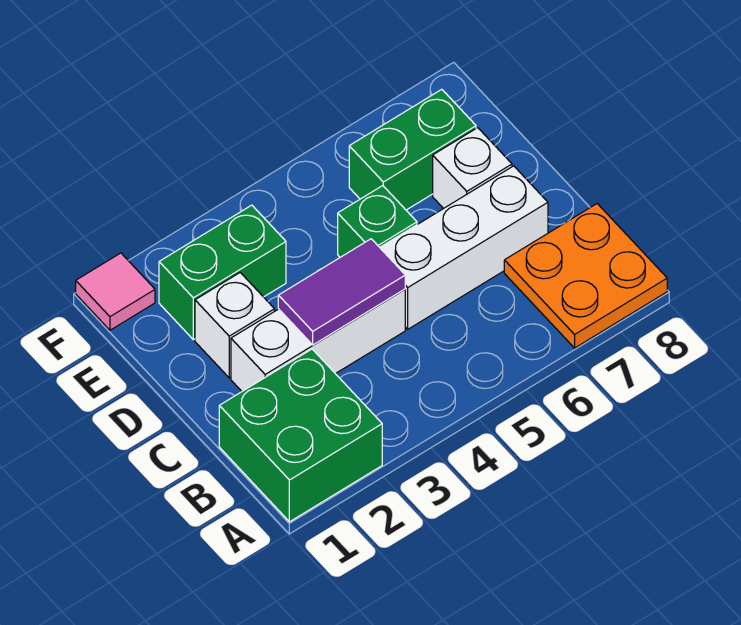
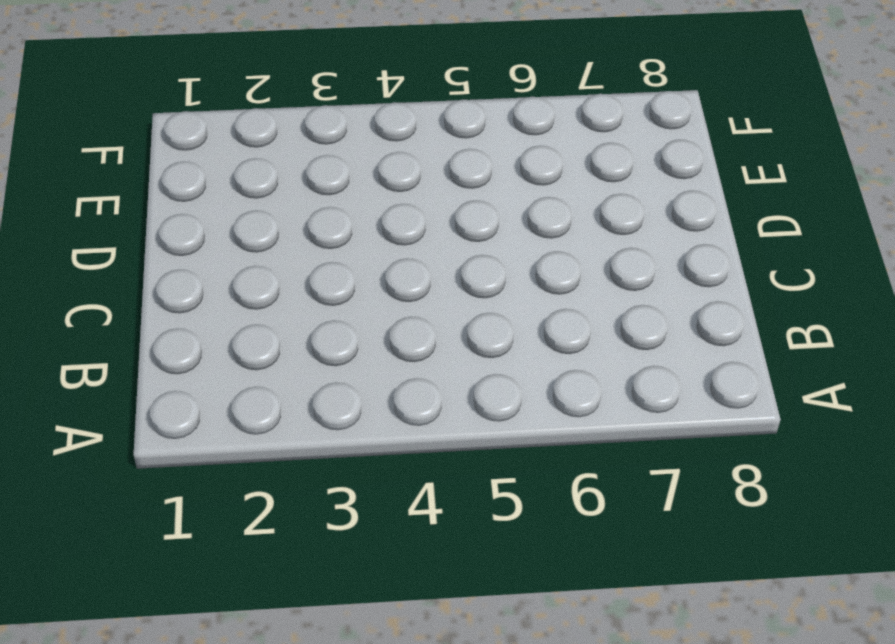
none -> green brick A1:B2 level 1
none -> orange plate A7:B8 level 1

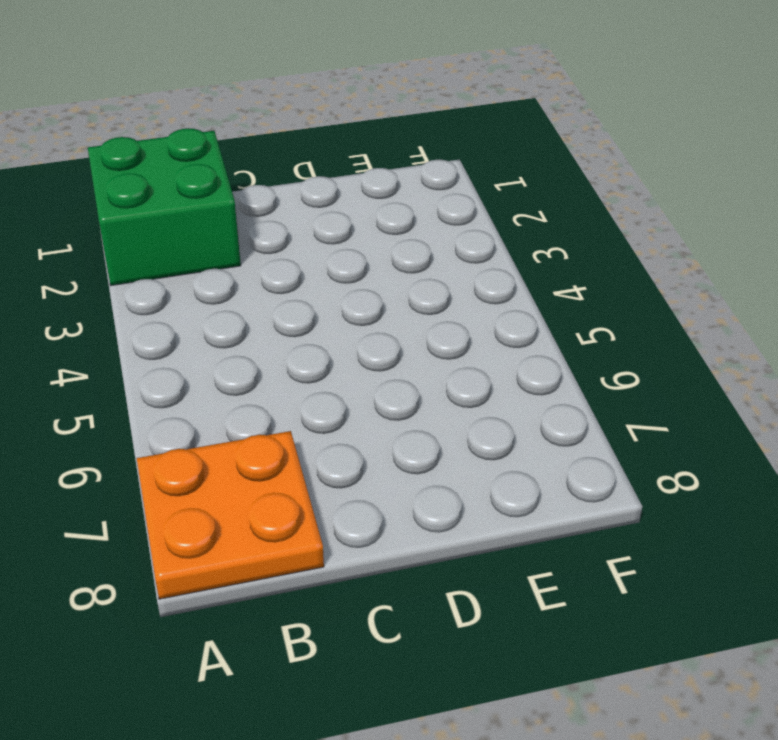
none -> white brick C2:C4 level 1
none -> white brick C5:C7 level 1

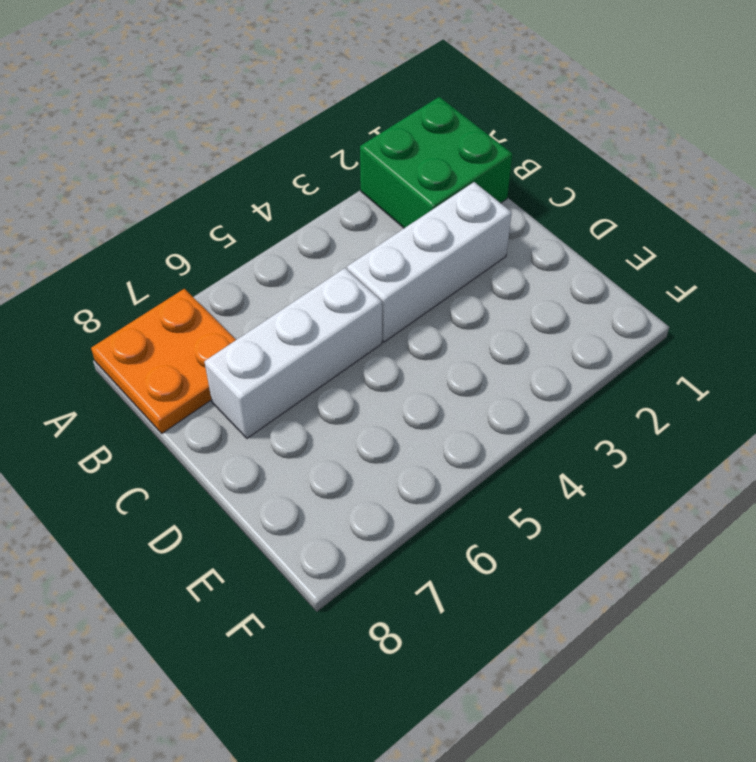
none -> white brick D2 level 1
none -> green brick D5 level 1

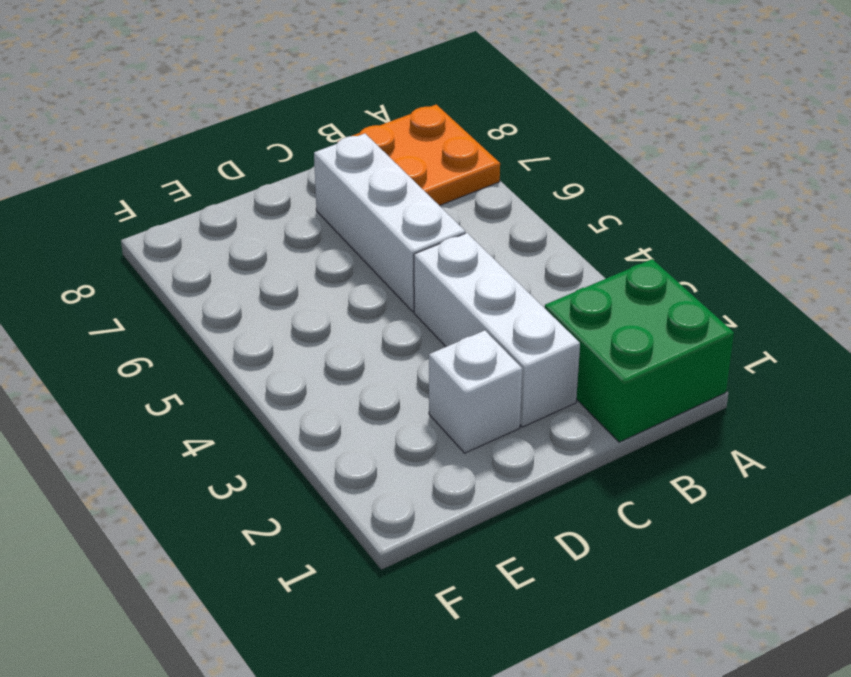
none -> green brick D5 level 1
none -> white brick D7 level 1

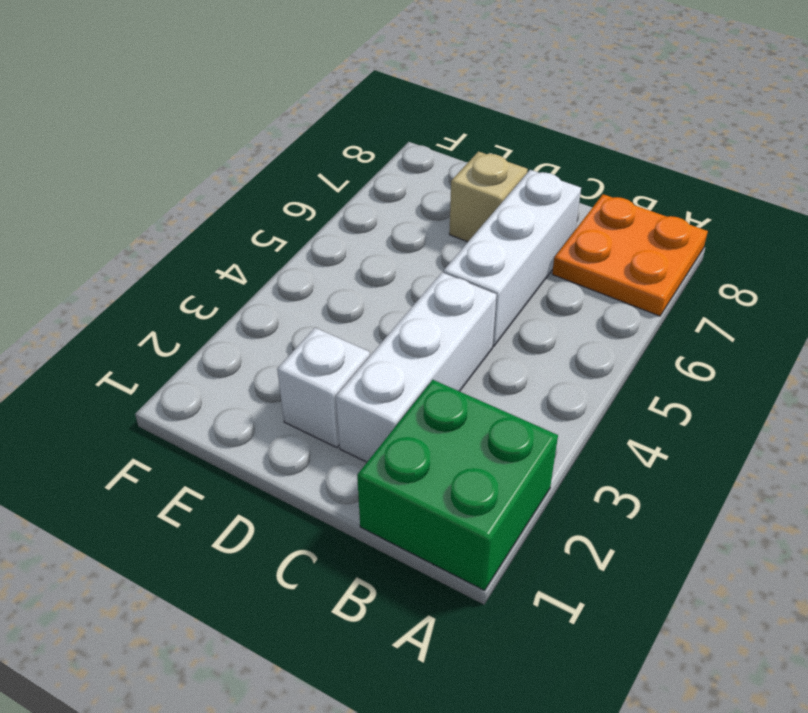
tan brick D7 level 1 -> white brick D7 level 1
none -> green brick D5 level 1
none -> green brick E2:E3 level 1

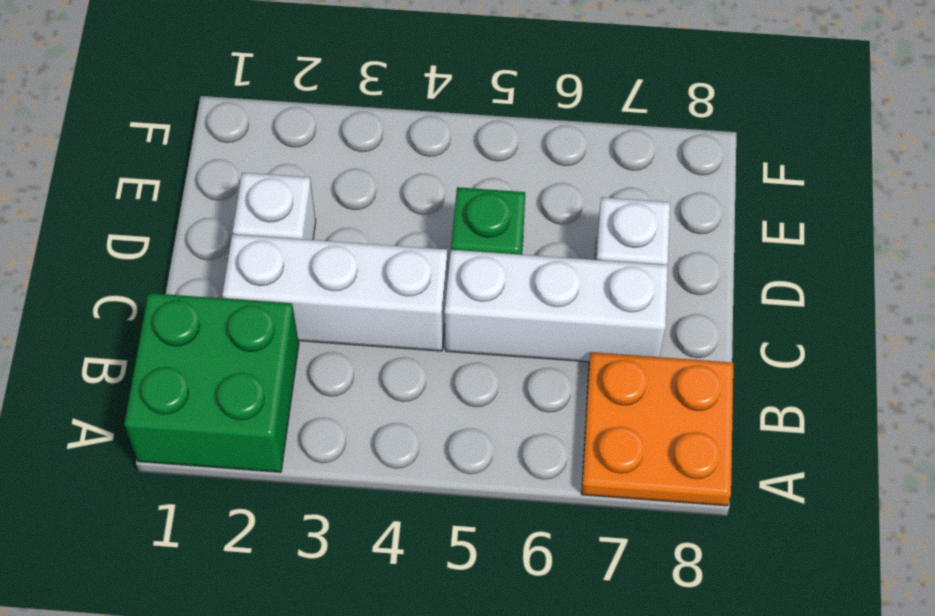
none -> green brick E2:E3 level 1
none -> green brick E6:E7 level 1

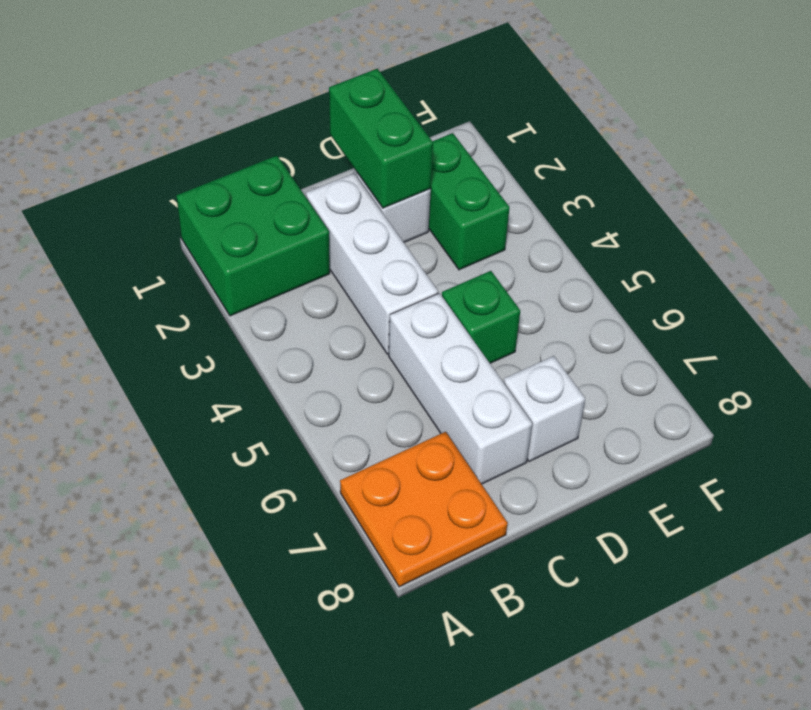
green brick D1:D2 level 2 -> green brick E6:E7 level 1
none -> pink tile F1 level 1
none -> purple tile C3:C4 level 2

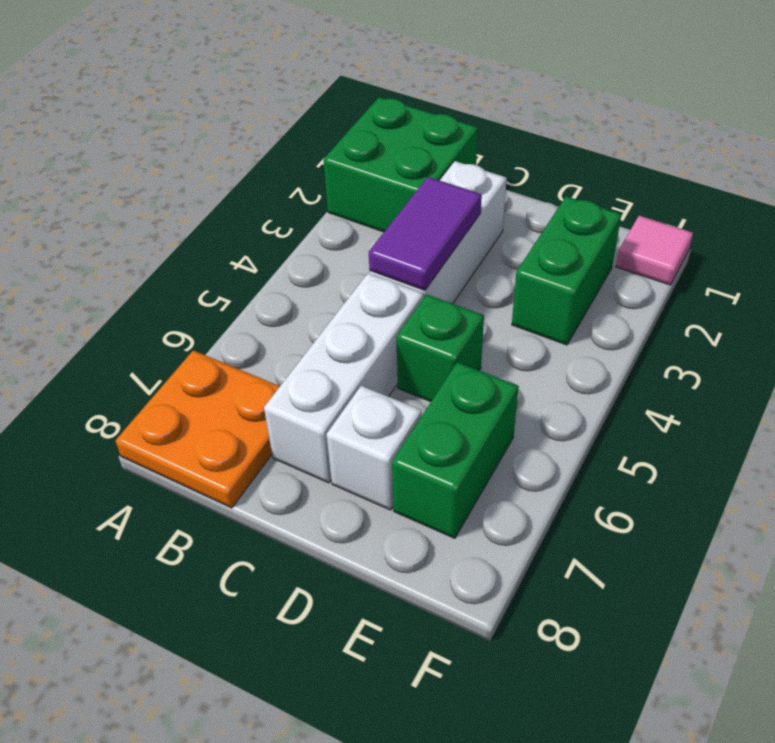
none -> white brick D2 level 1

